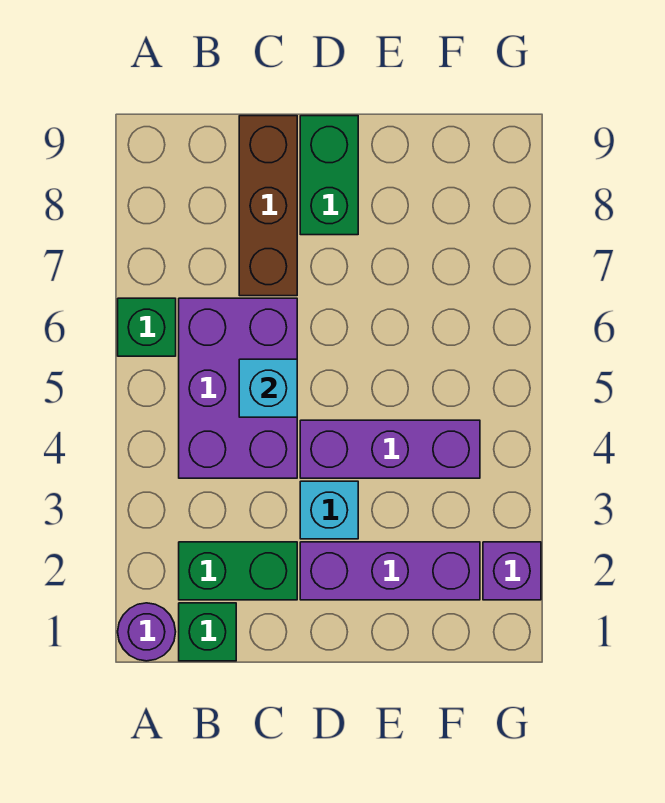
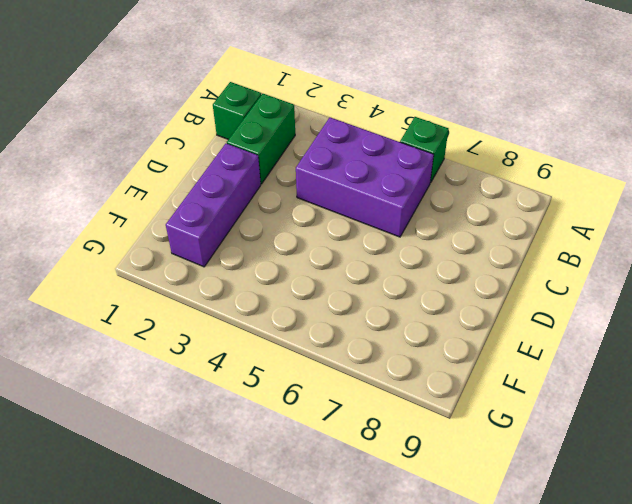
none -> purple round brick A1 level 1
none -> brown brick C7:C9 level 1
none -> cyan brick D3 level 1

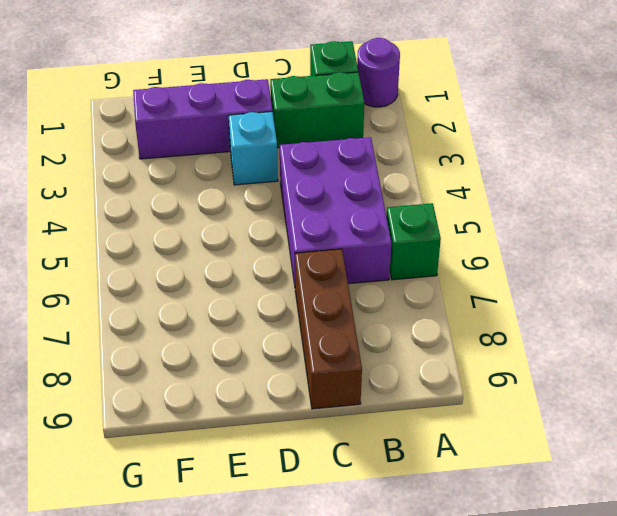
none -> purple brick D4:F4 level 1
none -> green brick D8:D9 level 1
none -> purple brick G2 level 1

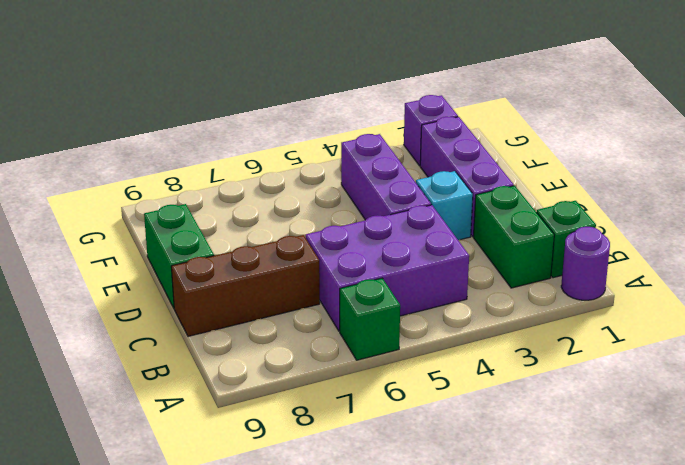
green brick D9:E9 level 1 -> green brick D8:D9 level 1
none -> cyan brick C5 level 2

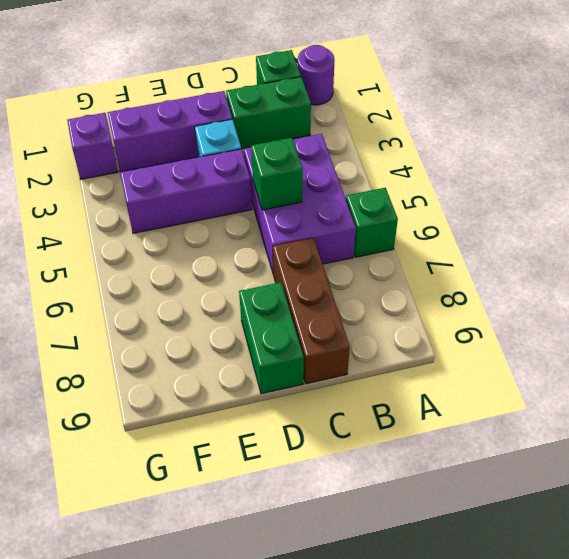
green brick C5 level 2 -> cyan brick C5 level 2

